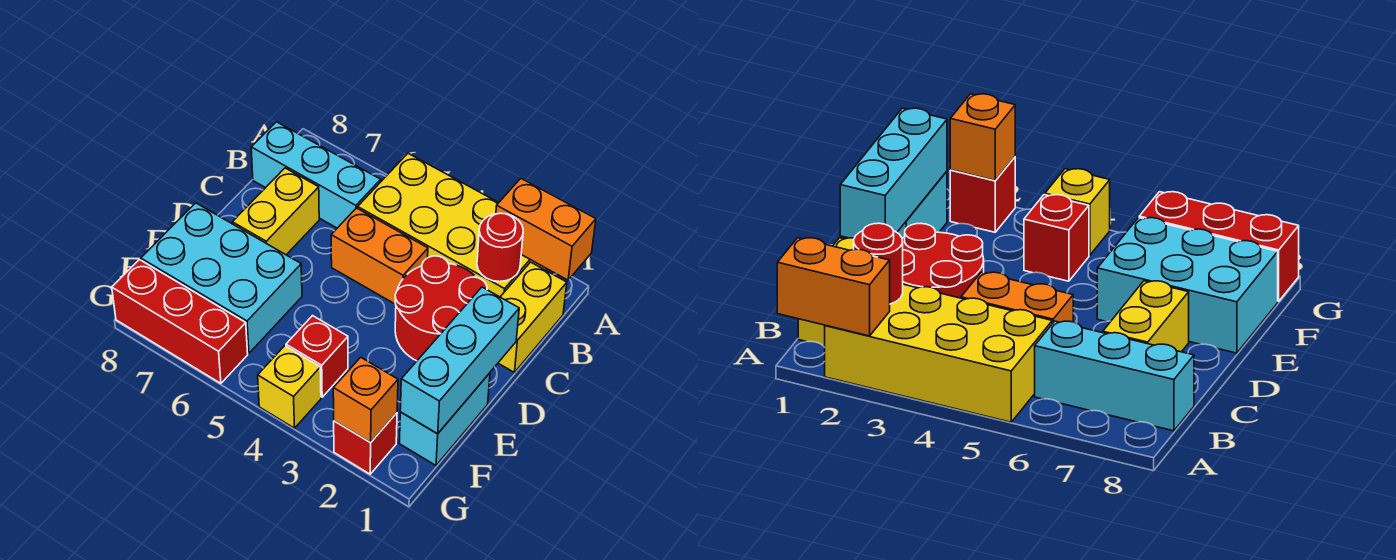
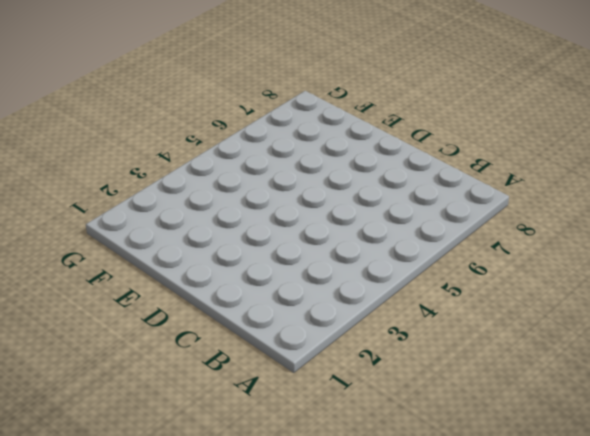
none -> yellow brick A2:B5 level 1
none -> yellow brick B1:C1 level 1
none -> cyan brick B6:B8 level 1

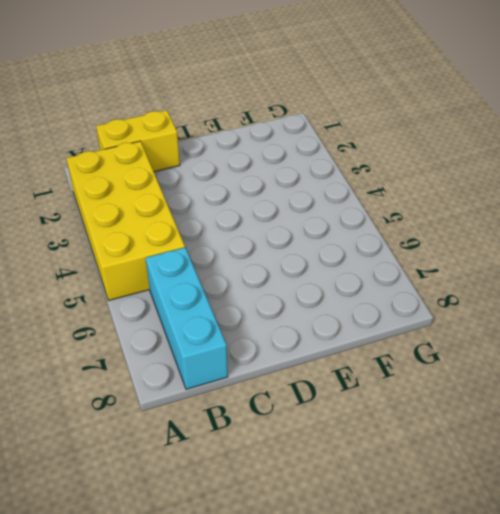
none -> red round brick C2:D3 level 1
none -> orange brick C4:C5 level 1
none -> yellow brick C7:D7 level 1

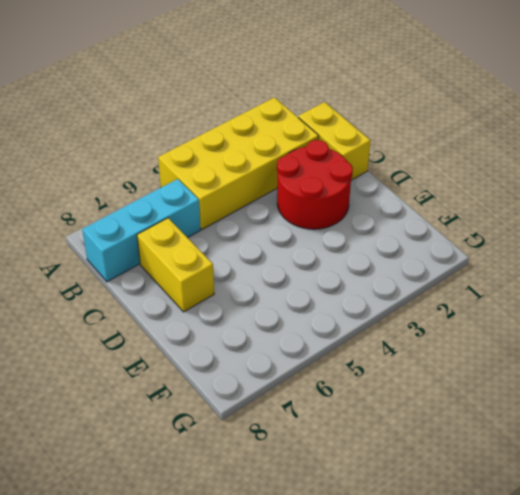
none -> orange brick C4:C5 level 1
none -> cyan brick E1:F1 level 1
none -> cyan brick E6:F8 level 1

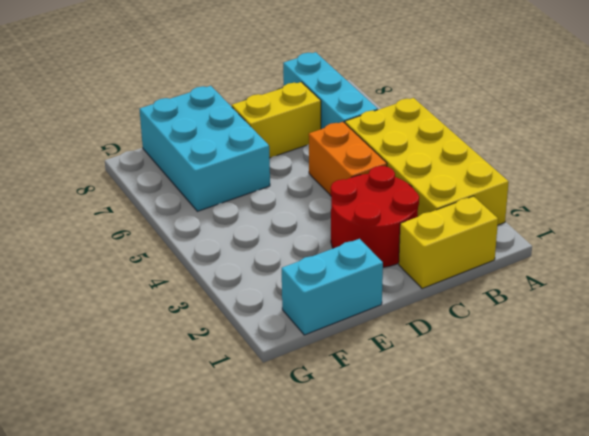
none -> red brick F4 level 1
none -> red brick G2 level 1
none -> yellow brick G4 level 1

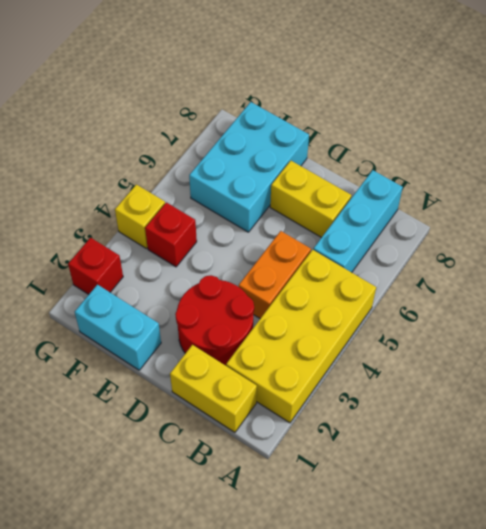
none -> red brick G6:G8 level 1
none -> orange brick A1:A2 level 2
none -> red round brick B2 level 2

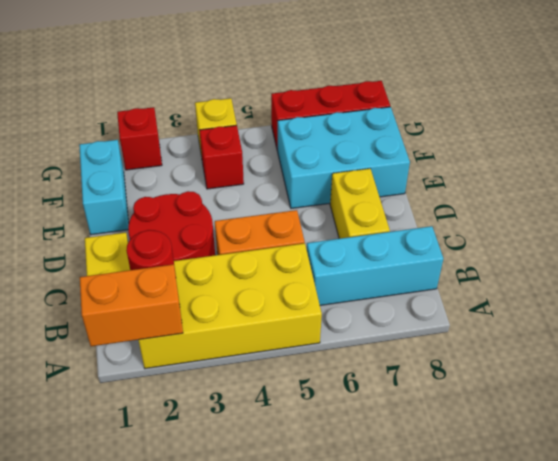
none -> cyan brick D1:F1 level 2
none -> orange brick G2 level 2

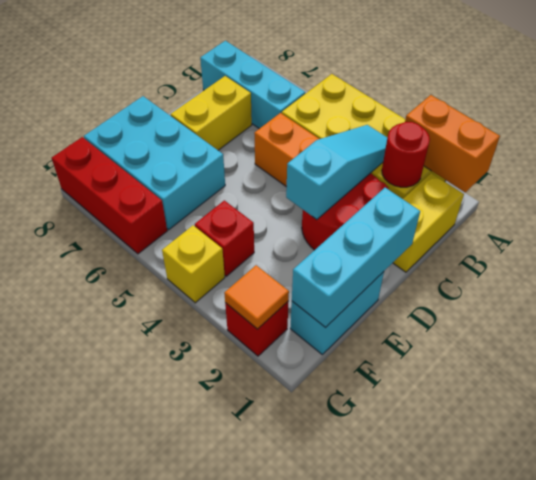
cyan slope B3:D3 level 2 top D -> none
orange tile G2 level 2 -> orange brick G2 level 2

